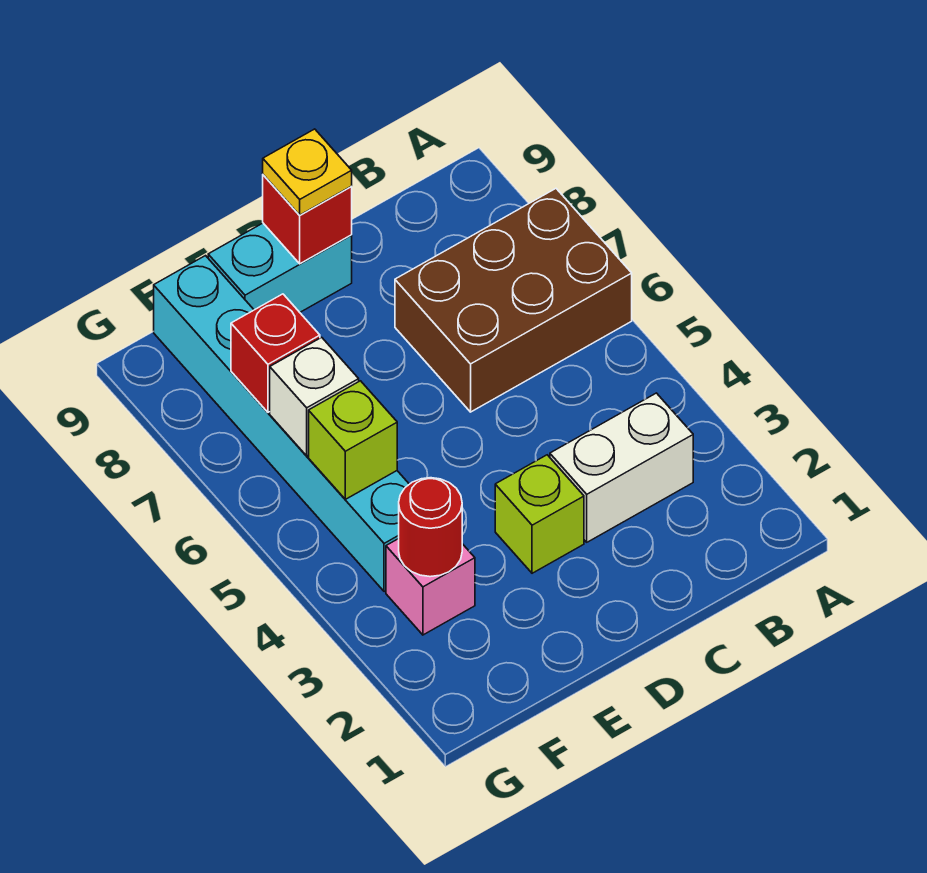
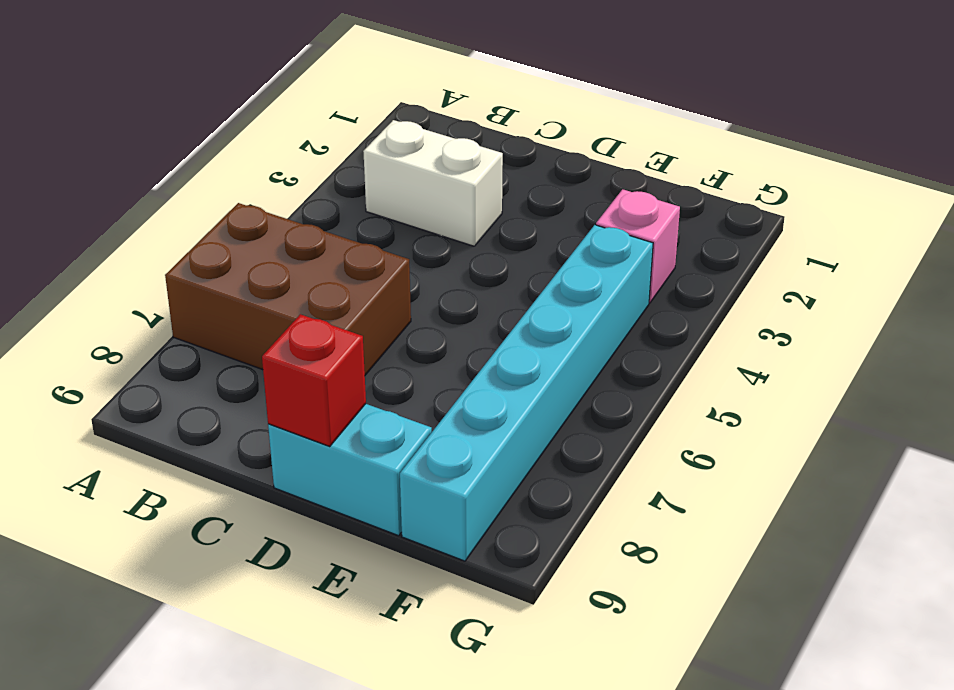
none -> lime brick D3 level 1
none -> red round brick F3 level 2
none -> lime brick F5 level 2

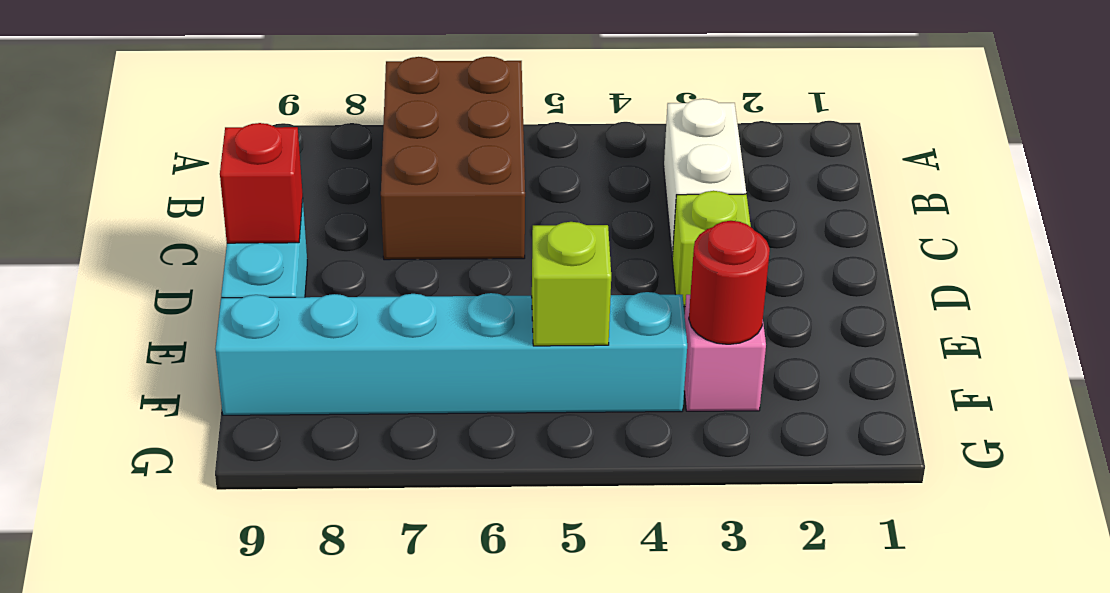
none -> white brick F6 level 2
none -> red brick F7 level 2
none -> yellow plate D9 level 3

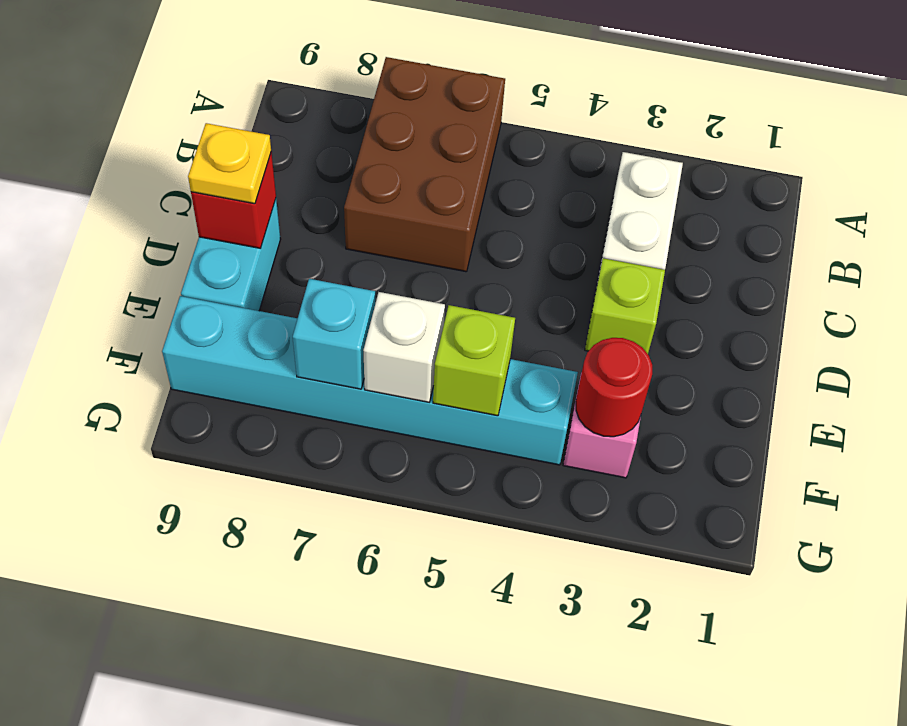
cyan brick F7 level 2 -> red brick F7 level 2

